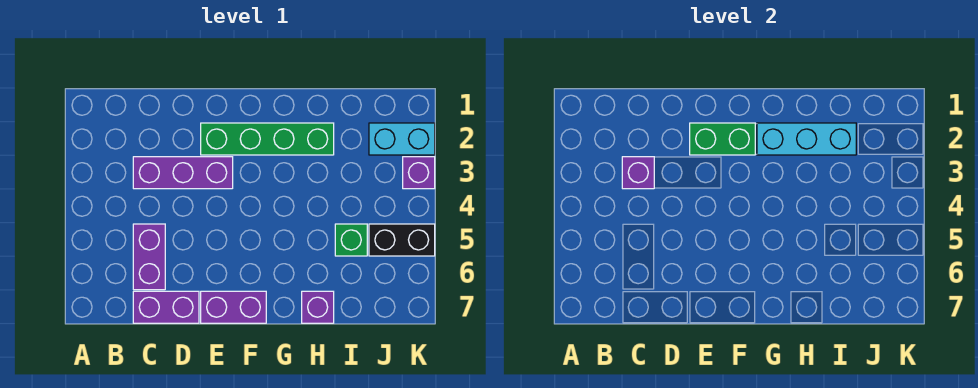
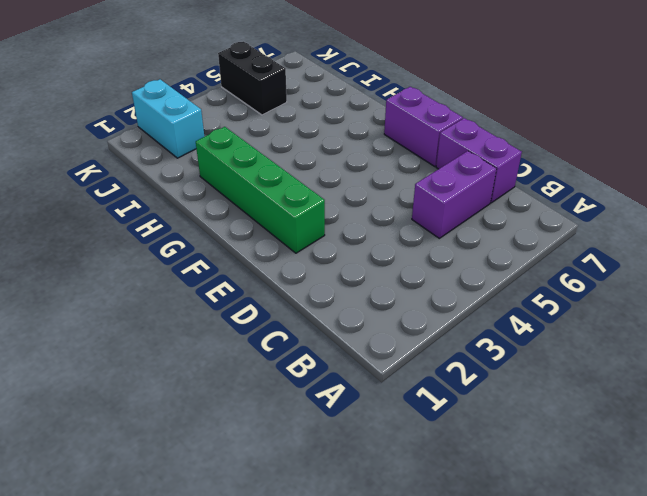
none -> purple brick C3:E3 level 1
none -> purple brick H7 level 1
none -> green brick I5 level 1

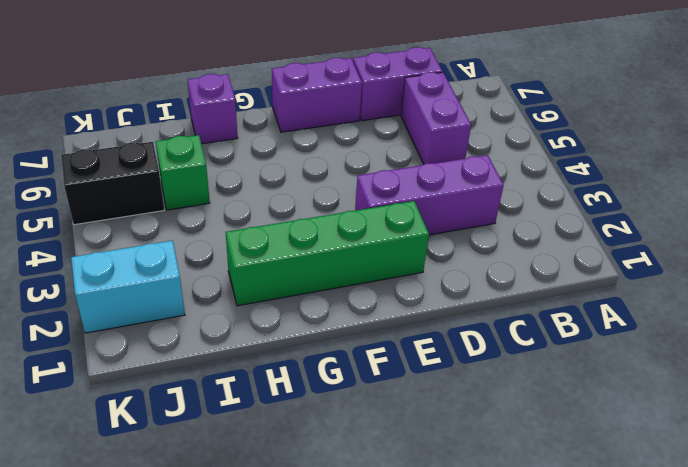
none -> purple brick K3 level 1
none -> purple brick C3 level 2
none -> green brick E2:F2 level 2

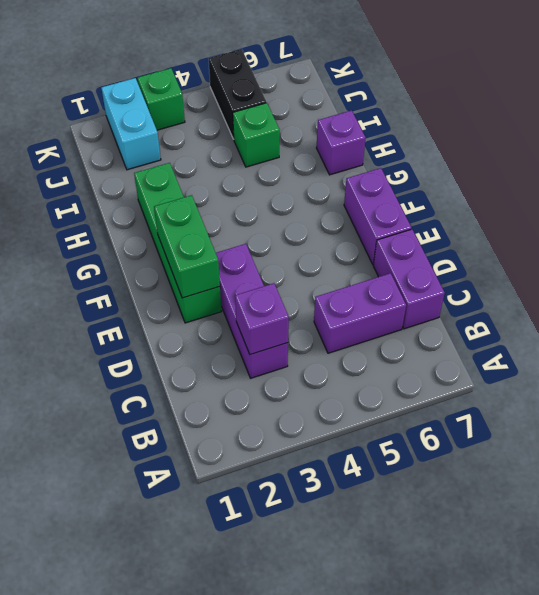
green brick K3 level 1 -> purple brick K3 level 1
none -> cyan brick G2:I2 level 2

